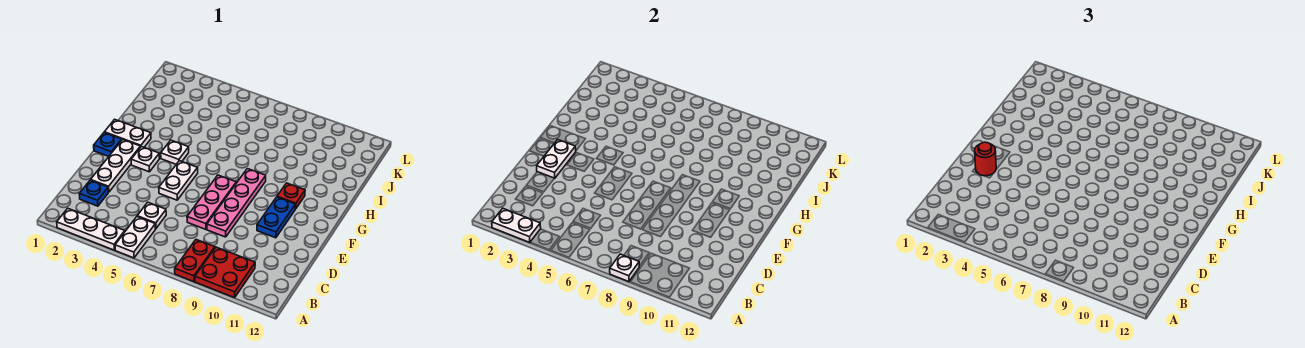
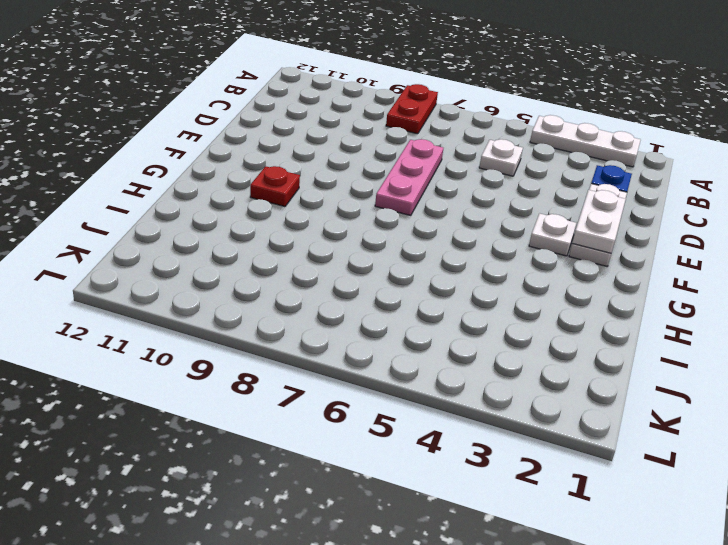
none -> white plate A5:B5 level 1
none -> red plate A9:B10 level 1
none -> pink plate D8:G8 level 1

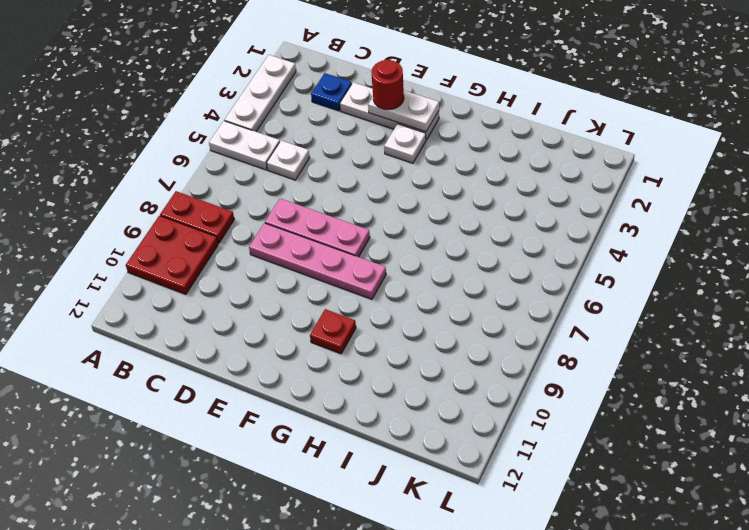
none -> white plate E5:F5 level 1
none -> blue plate E10:F10 level 1
none -> blue plate F1 level 1

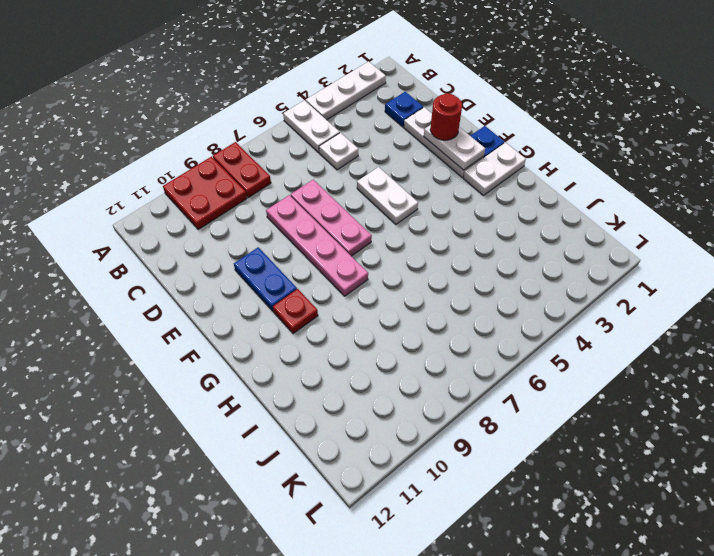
none -> white plate F3 level 1
none -> white plate G4 level 1
none -> white plate A2:A3 level 2

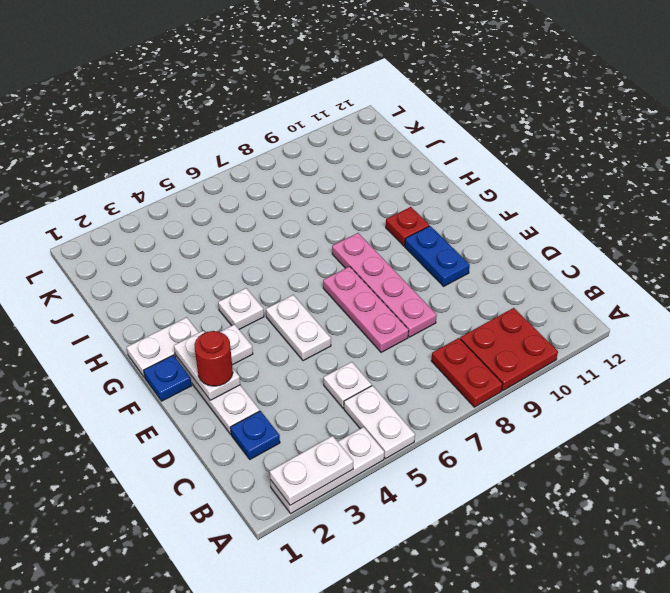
none -> white plate A8 level 2

